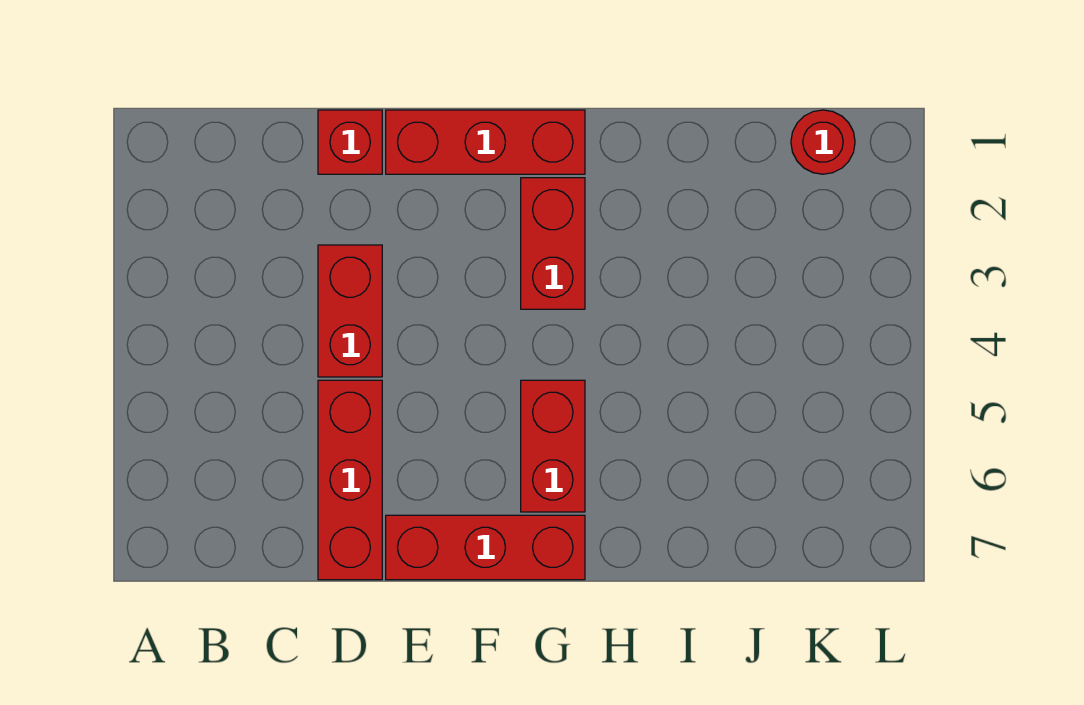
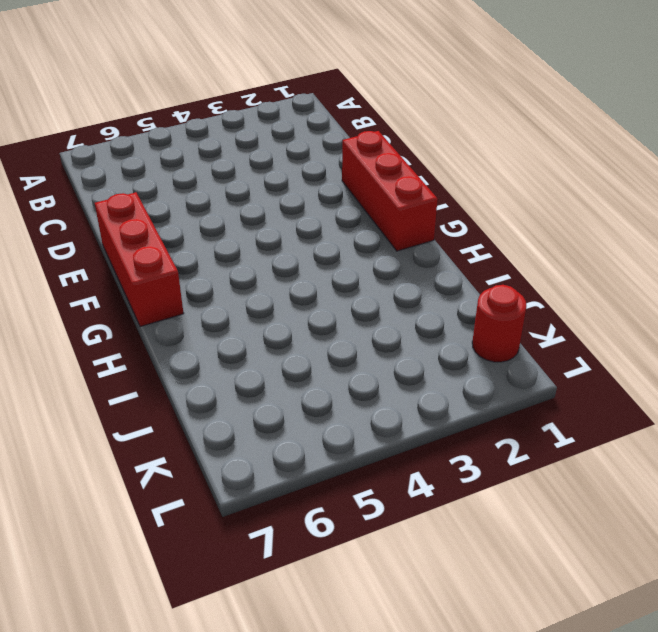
none -> red brick D1 level 1
none -> red brick D3:D4 level 1

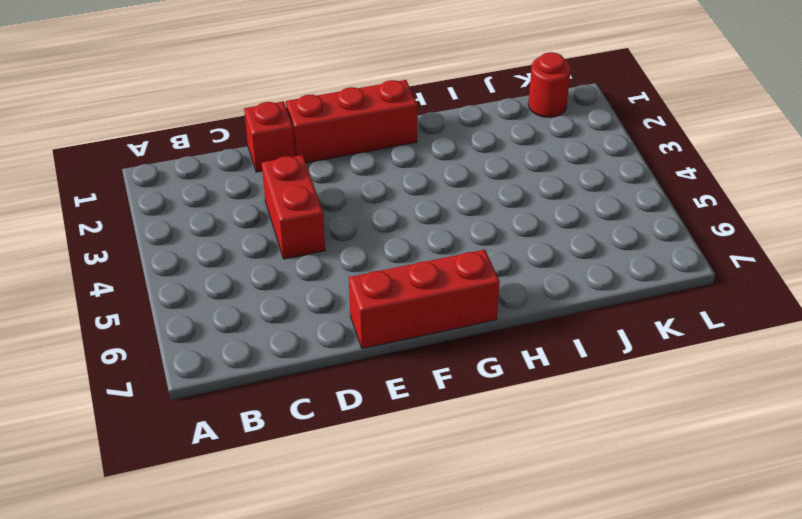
none -> red brick D5:D7 level 1
none -> red brick G2:G3 level 1

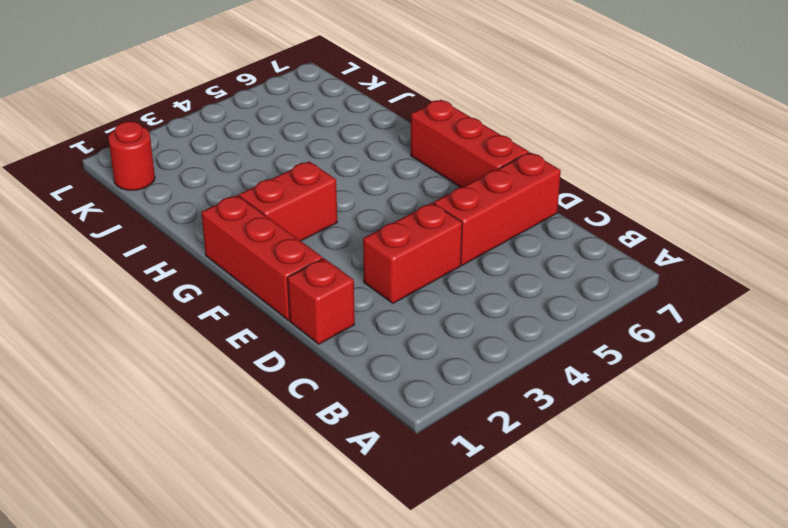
none -> red brick G5:G6 level 1

